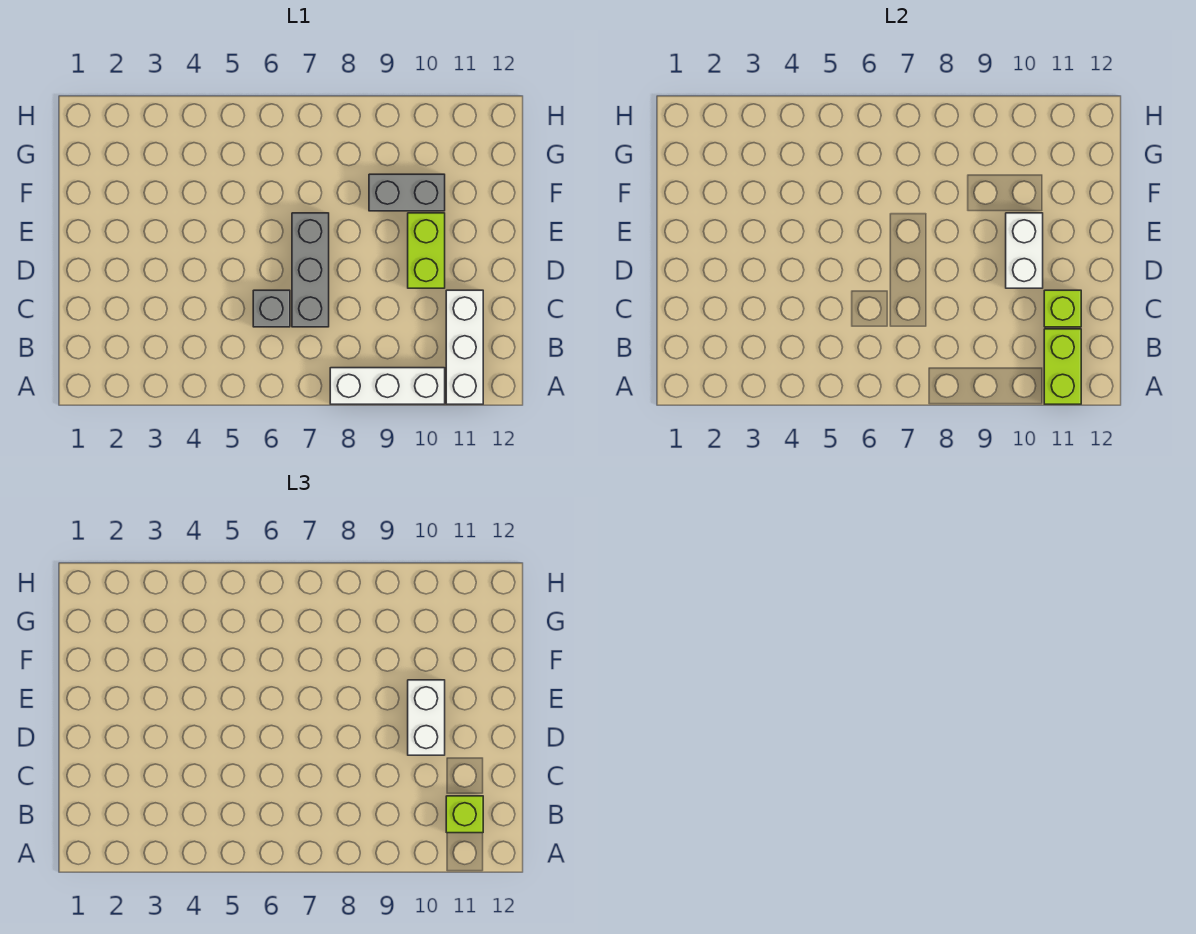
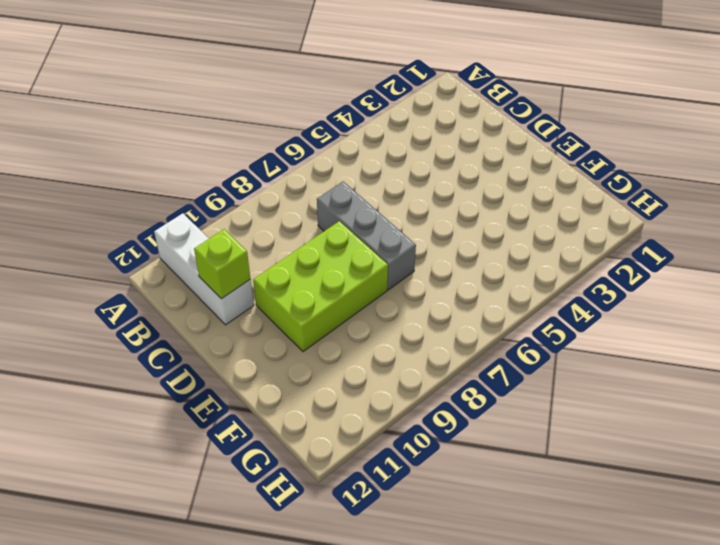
lime brick D8:E10 level 1 -> lime brick D10:E10 level 1
none -> white brick A8:A10 level 1
none -> grey brick C6 level 1

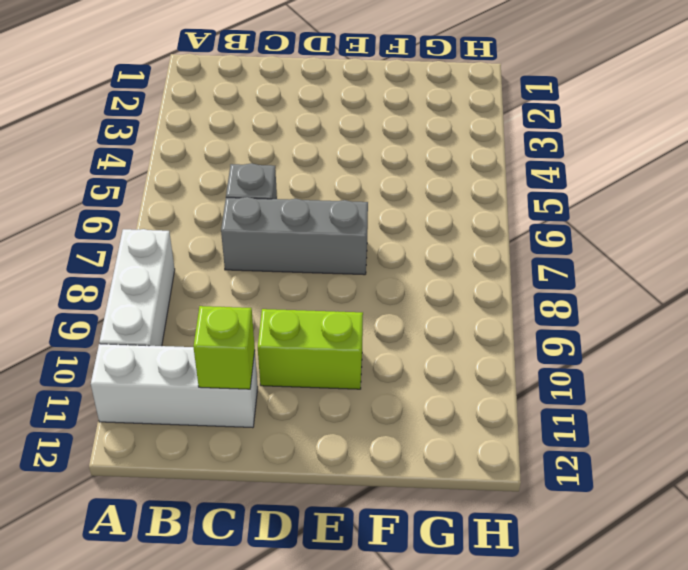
none -> grey brick F9:F10 level 1
none -> lime brick A11:B11 level 2

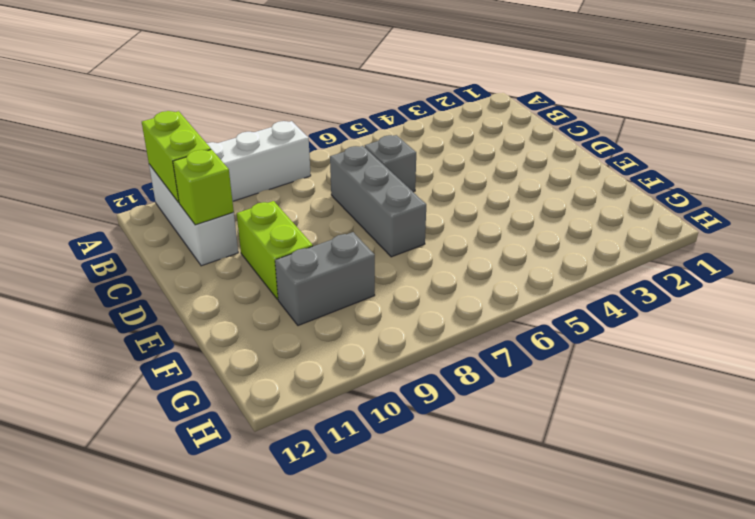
none -> white brick D10:E10 level 2
none -> lime brick B11 level 3

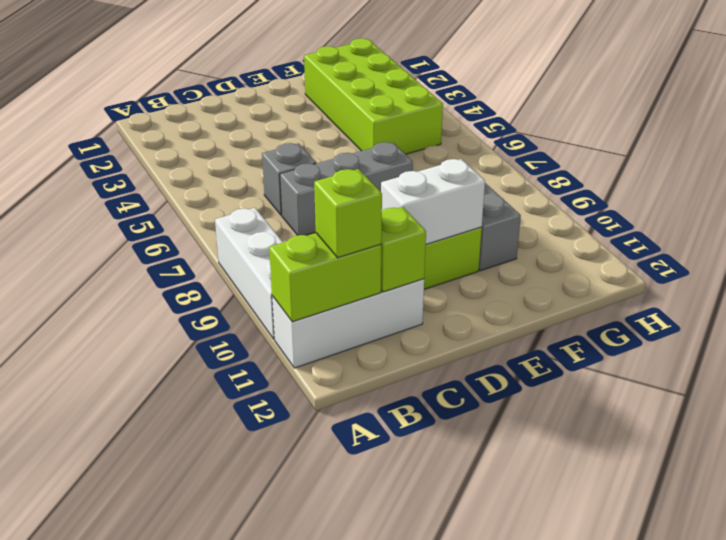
lime brick F2:G5 level 1 -> none
none -> white brick D10:E10 level 3

